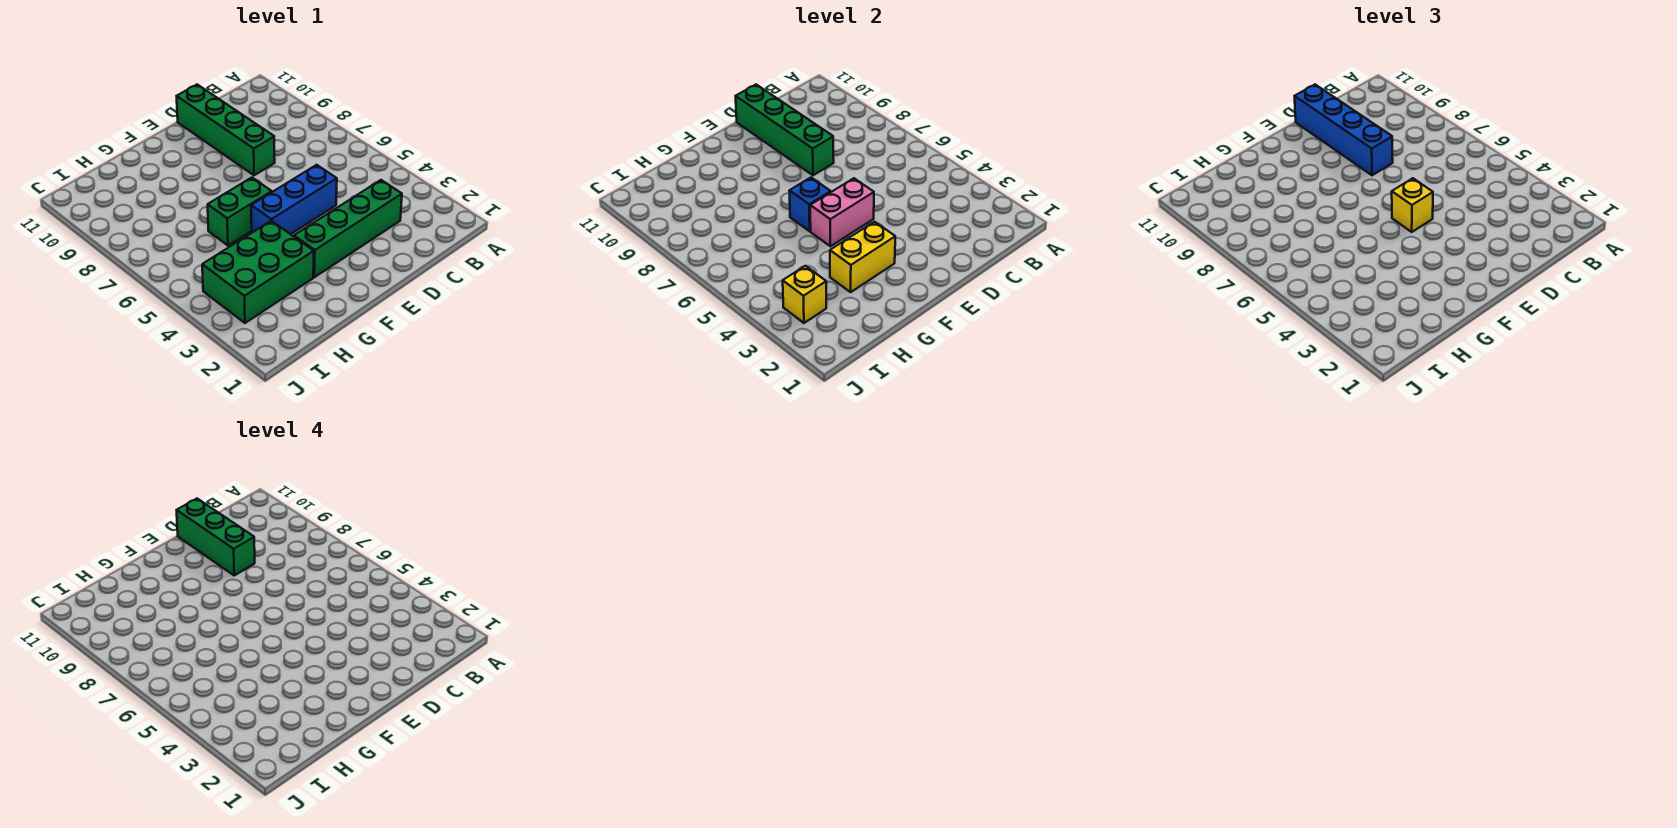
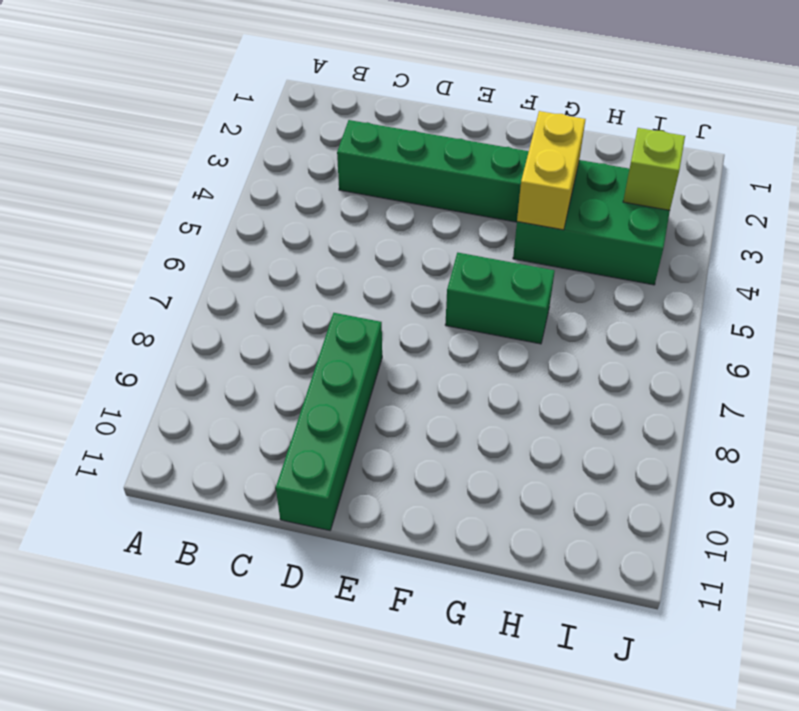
yellow brick G3:G4 level 2 -> yellow brick F3:G3 level 2
lime brick I3 level 2 -> yellow brick I3 level 2
none -> blue brick D5:F5 level 1
none -> green brick D8:D11 level 2
none -> pink brick E5:F5 level 2

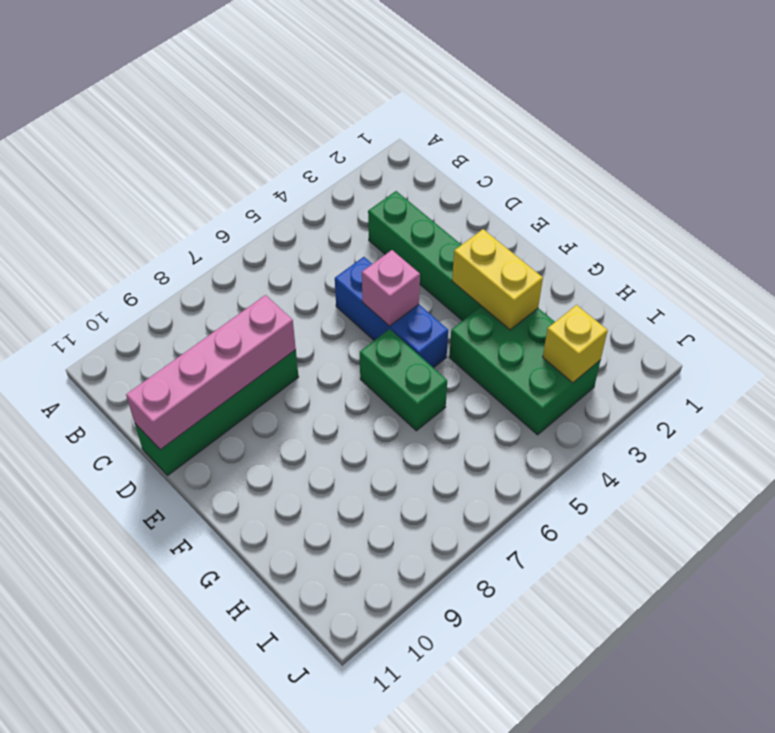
pink brick D8:D11 level 2 -> green brick D8:D11 level 2
pink brick E5 level 2 -> pink brick E5:F5 level 2
none -> blue brick F6 level 2
none -> blue brick D8:D11 level 3
none -> yellow brick E5 level 3

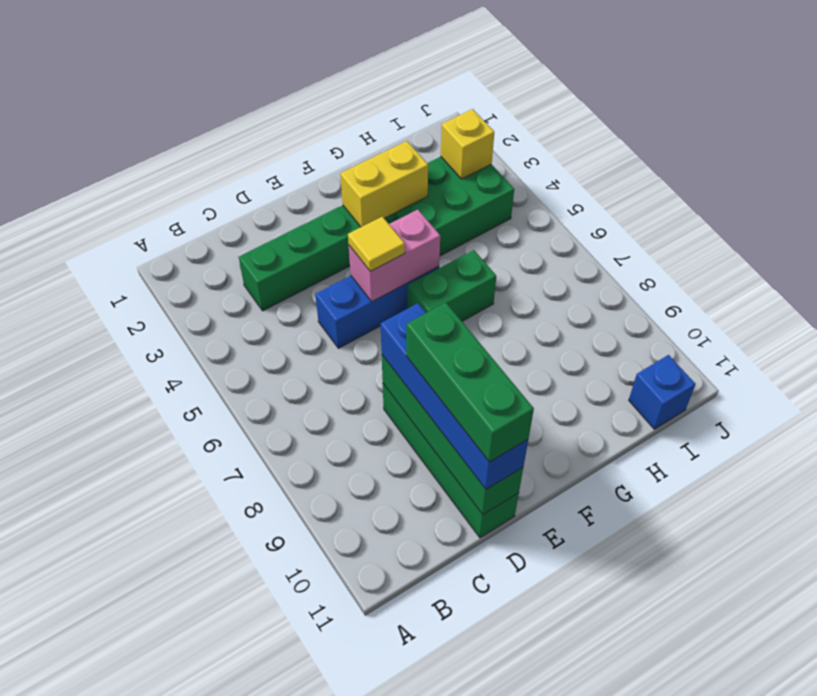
yellow tile E5 level 3 -> yellow brick E5 level 3
blue brick I11 level 1 -> blue brick F6 level 2

